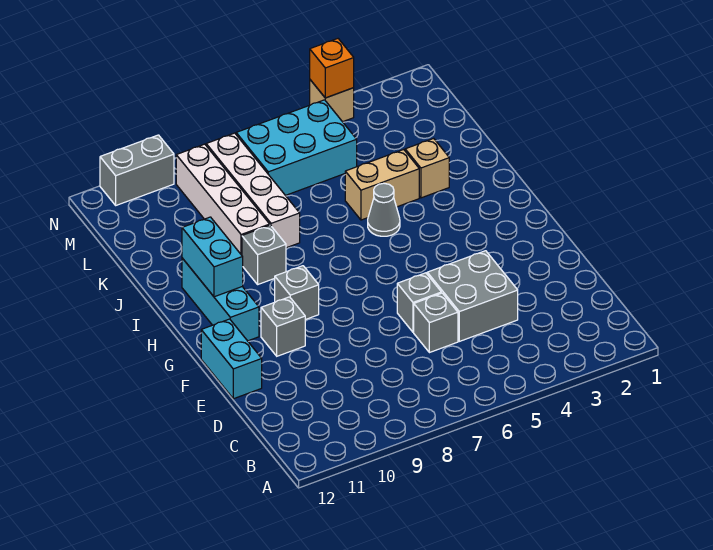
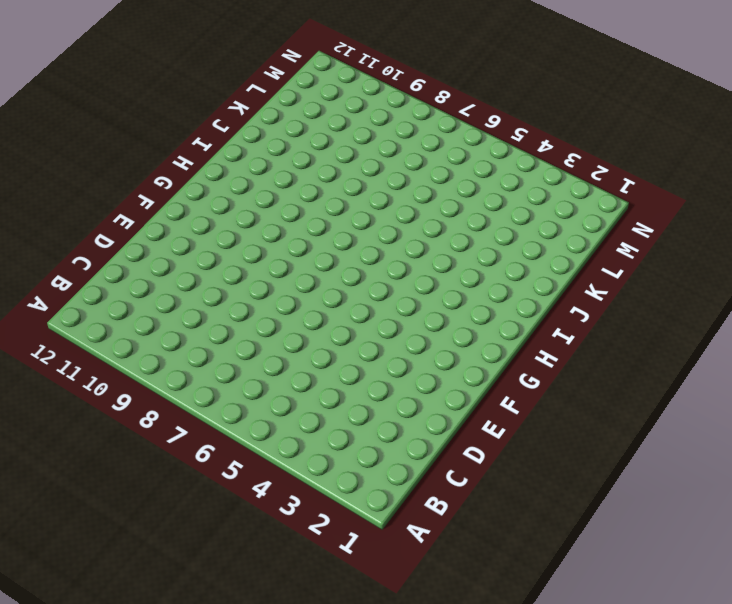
none -> grey brick D4:E5 level 1
none -> grey brick D6 level 1
none -> grey brick E6 level 1

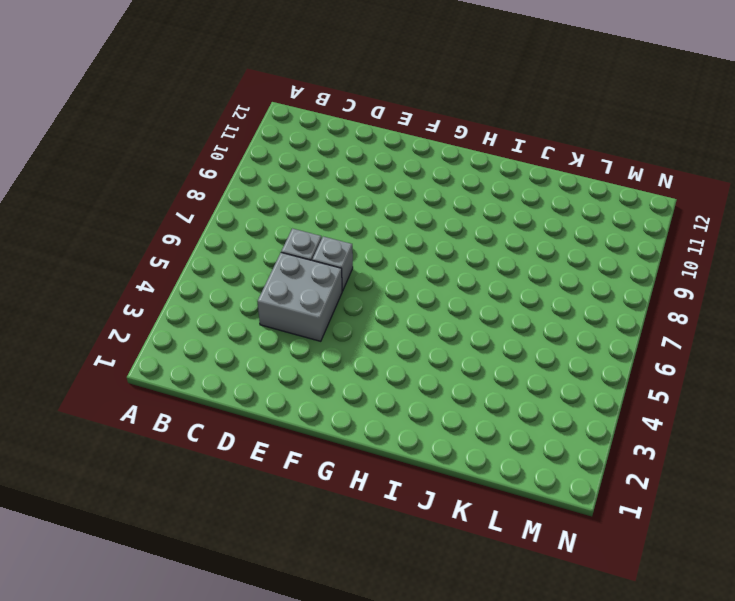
none -> cyan brick E12:F12 level 1
none -> grey brick F10 level 1
none -> grey brick G9 level 1

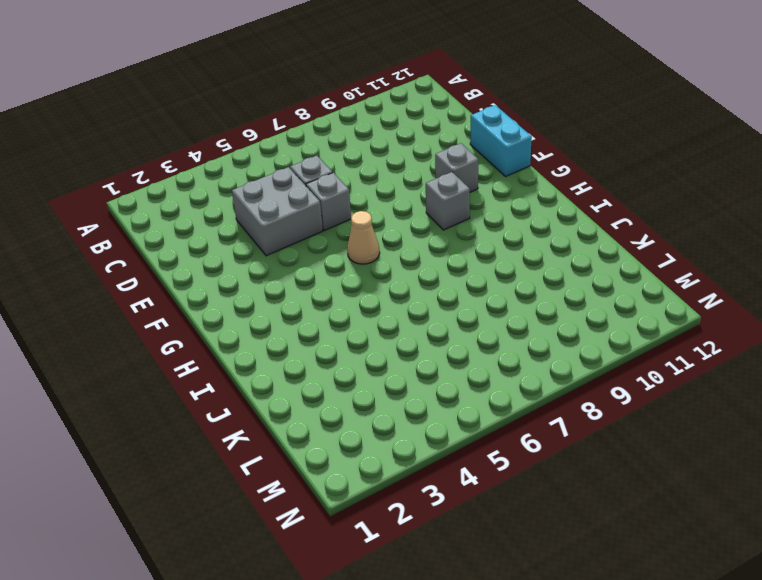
tan cone G6 level 1 -> none
none -> cyan brick G11:I11 level 1
none -> grey cone I5 level 1
none -> grey brick I9 level 1

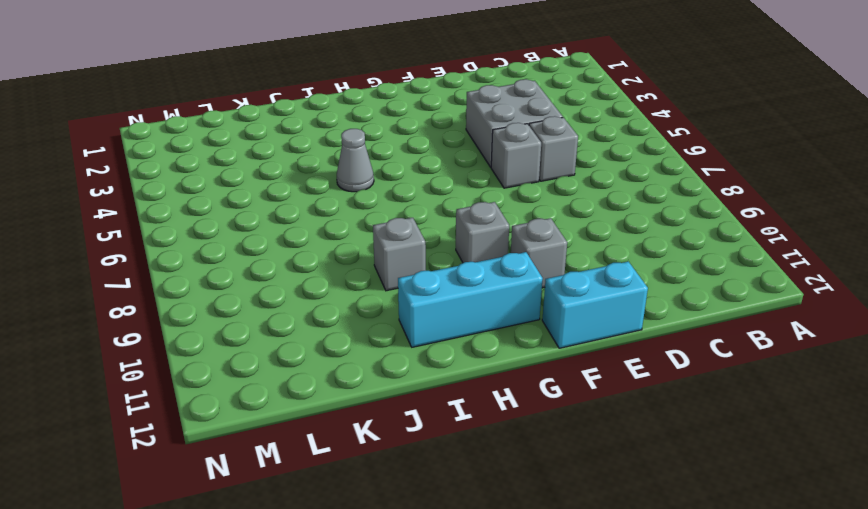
none -> tan brick J3 level 1
none -> tan brick J4:J5 level 1
none -> white brick J8:M8 level 1

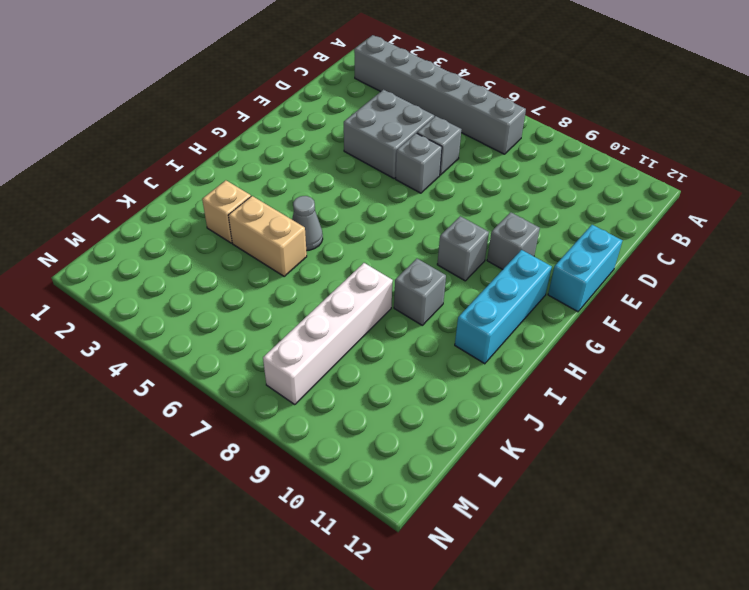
grey brick B2:B7 level 1 -> none
none -> white brick J9:M9 level 1
none -> cyan brick L5:M7 level 1
none -> tan brick N4 level 1

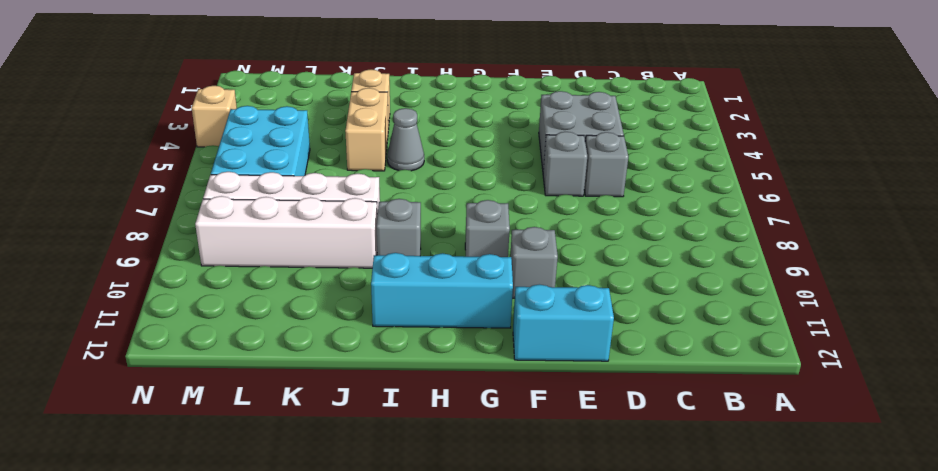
none -> grey brick N10:N11 level 1
none -> cyan brick H11:I11 level 2
none -> orange brick N4 level 2

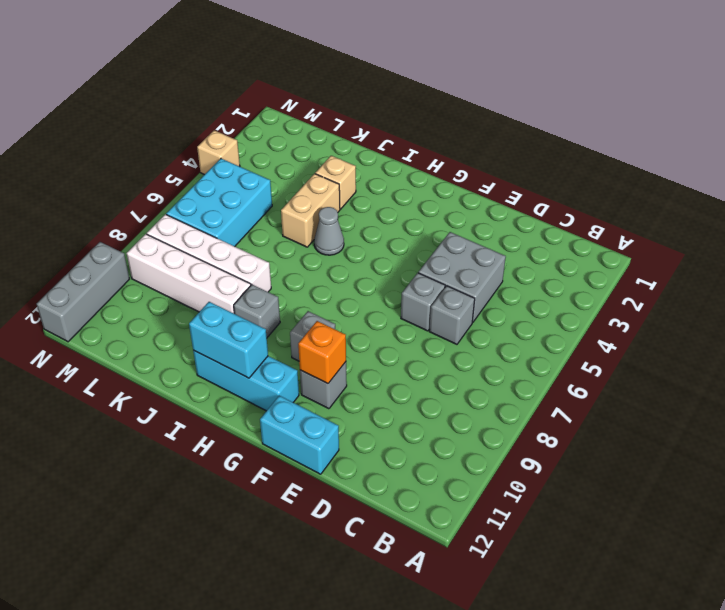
orange brick F10 level 2 -> orange brick N4 level 2
grey brick N10:N12 level 1 -> grey brick N10:N11 level 1

